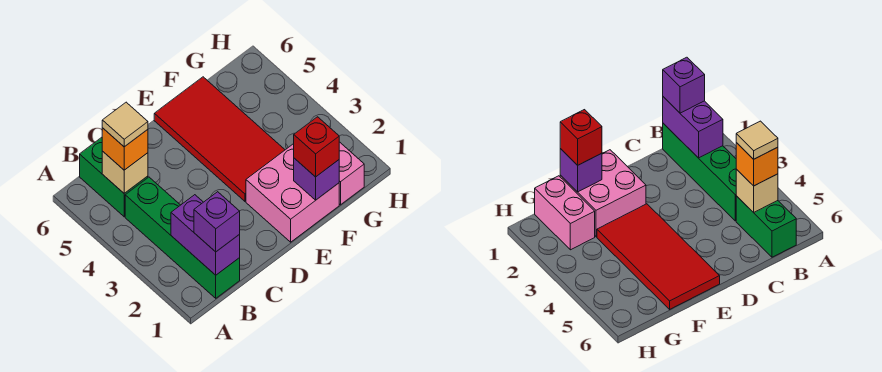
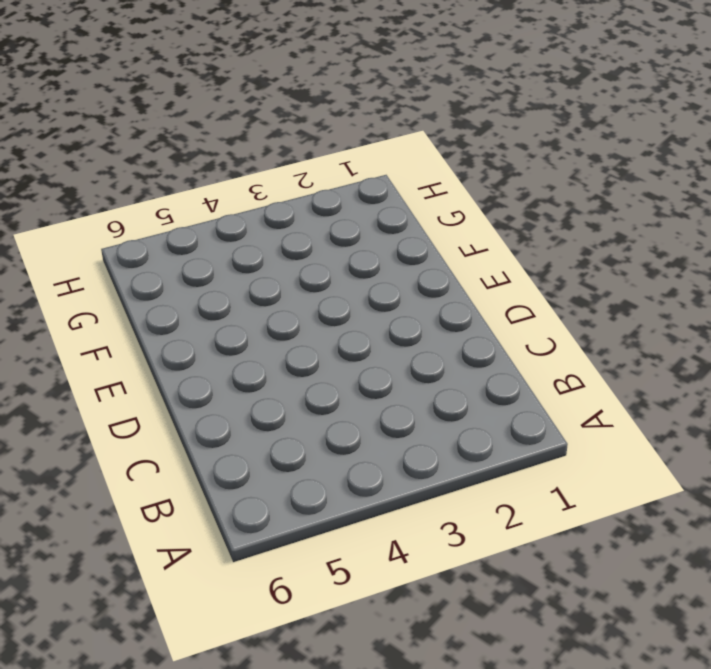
none -> green brick B1:B4 level 1
none -> green brick B5:B6 level 1
none -> pink brick E1:F2 level 1

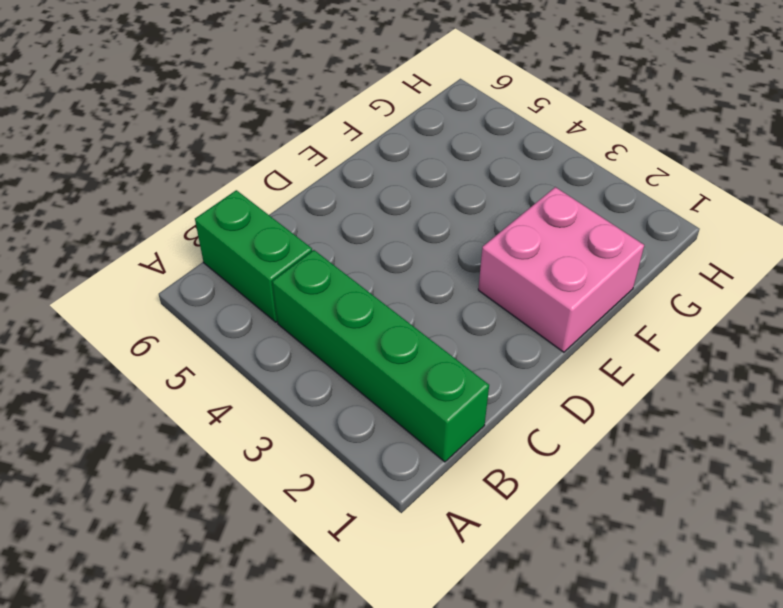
none -> red tile E3:F6 level 1
none -> pink brick G1:G2 level 1
none -> purple brick B1:B2 level 2

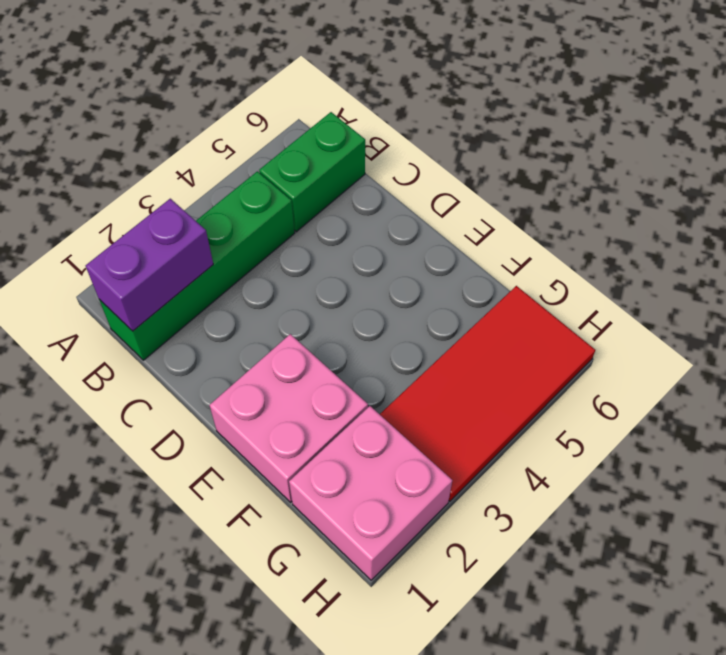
pink brick G1:H2 level 1 -> pink brick G1:G2 level 1
red tile G3:H6 level 1 -> red tile E3:F6 level 1
none -> tan brick B5 level 2
none -> purple brick F1 level 2
none -> purple brick B1 level 3

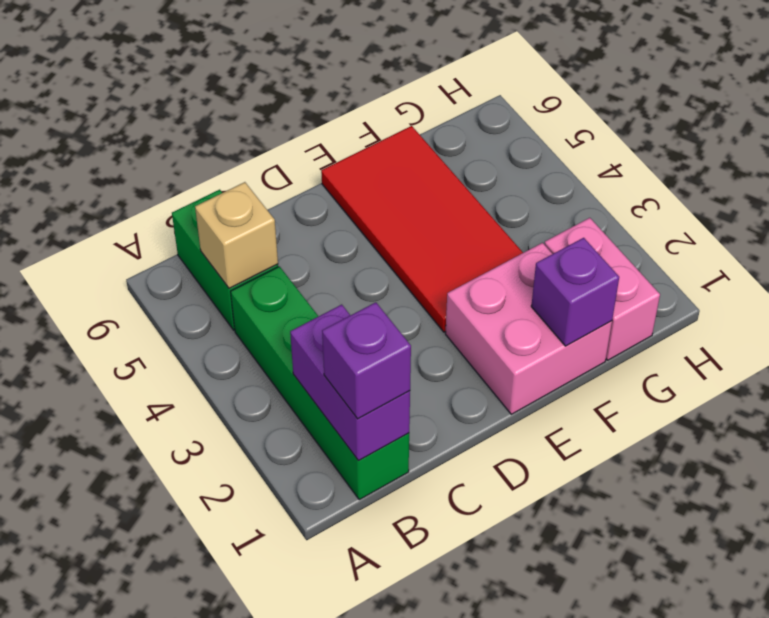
none -> orange brick B5 level 3
none -> red brick F1 level 3
none -> tan tile B5 level 4

